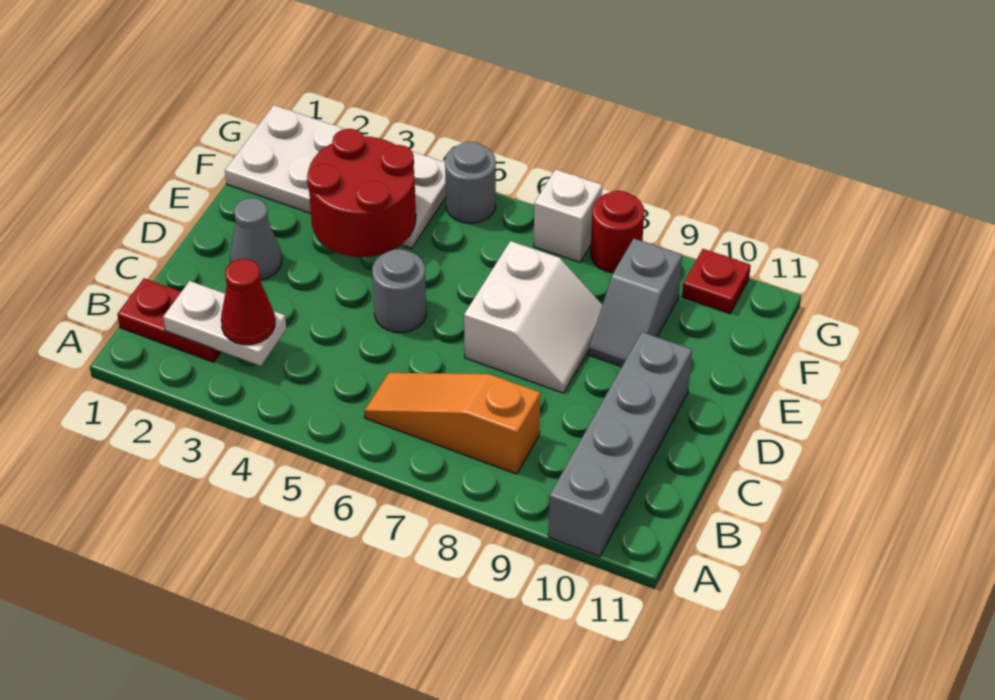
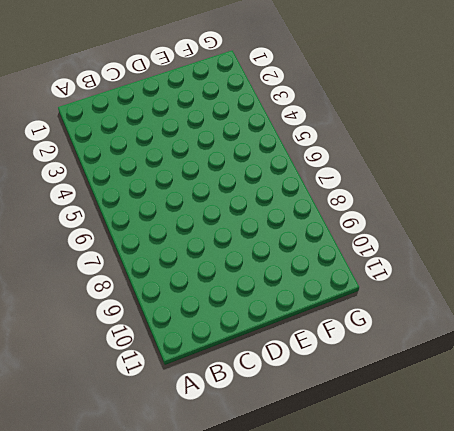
none -> grey brick A10:D10 level 1
none -> red plate B1:B2 level 1
none -> orange slope B6:B8 level 1 top 8

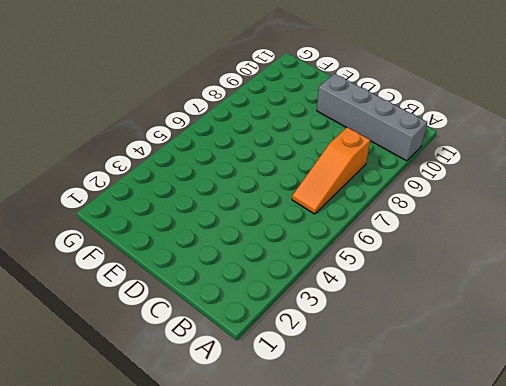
none -> red plate B1:B2 level 1
none -> grey cone D2 level 1
none -> grey round brick D5 level 1

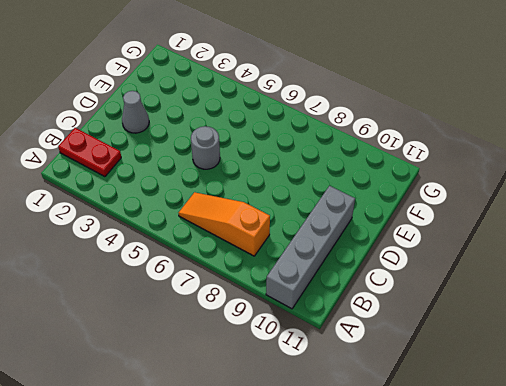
none -> white slope D7:E8 level 1 top 7
none -> grey slope E9:F9 level 1 top F
none -> white plate F1:G4 level 1

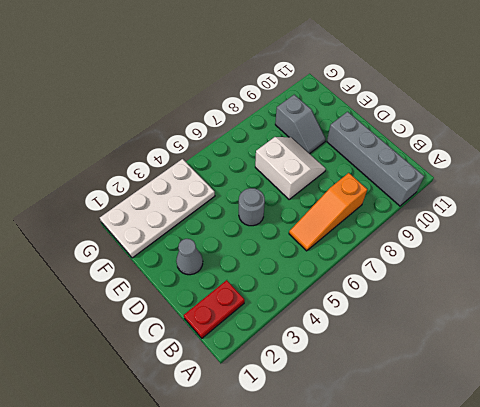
none -> grey round brick G5 level 1
none -> white brick G7 level 1
none -> red round brick G8 level 1

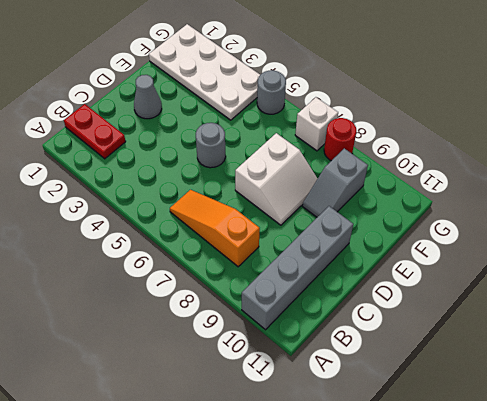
none -> red plate G10 level 1
none -> white plate B2:B3 level 2
none -> red round brick E3:F4 level 2

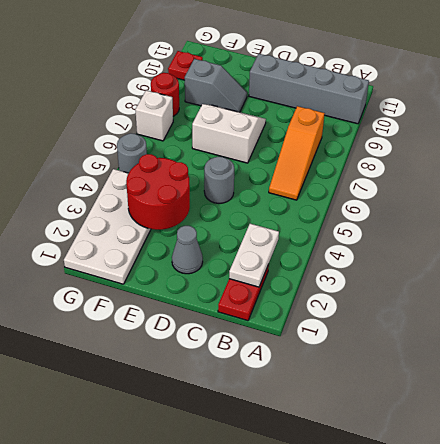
none -> red cone B3 level 3

